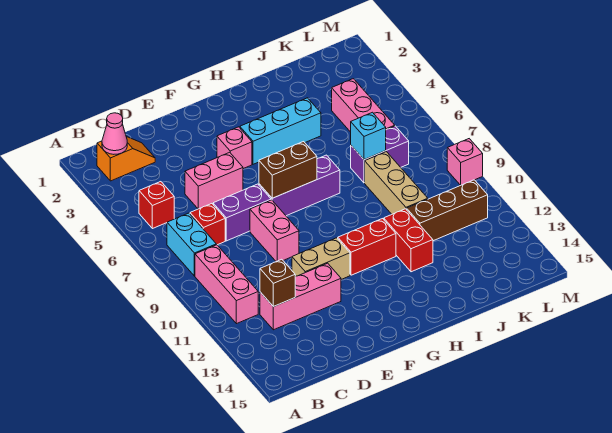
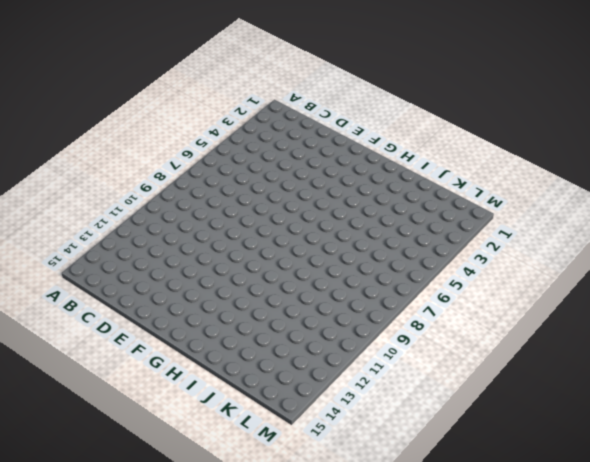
none -> orange slope B2:C2 level 1 top B
none -> red brick B5 level 1
none -> cyan brick B7:B8 level 1

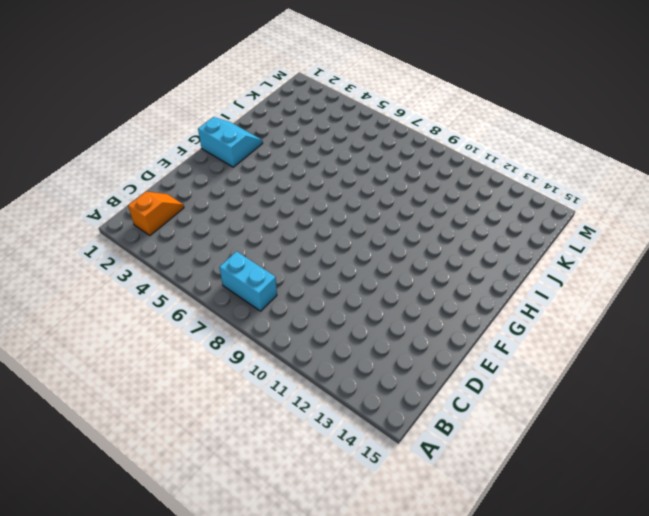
cyan slope G1:H2 level 1 top G -> none
none -> red brick B5 level 1
none -> pink brick B9:B11 level 1
none -> red brick C7 level 1

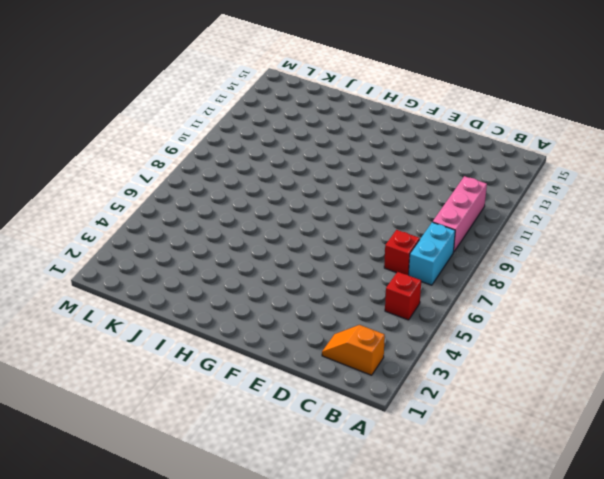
none -> pink brick C12:E12 level 1
none -> pink brick D5:E5 level 1
none -> purple brick D7:E7 level 1

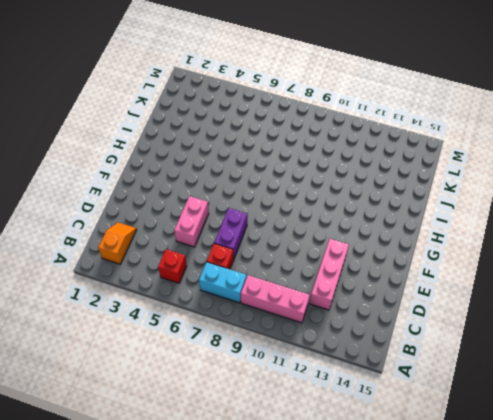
none -> pink brick E8:E9 level 1
none -> tan brick E11:F11 level 1
none -> pink brick F4 level 1

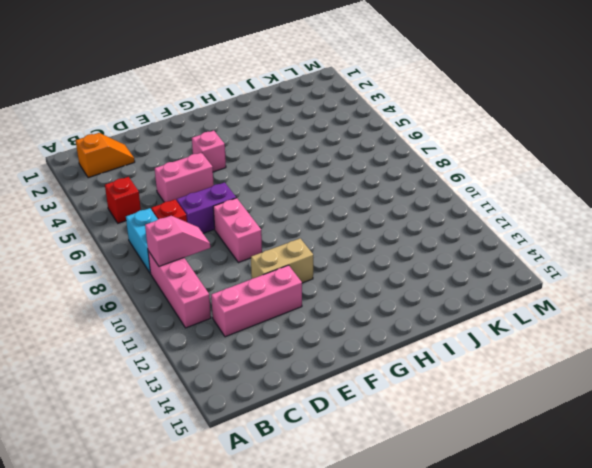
pink slope B9:C9 level 2 top B -> none
none -> purple brick F7:H7 level 1
none -> cyan brick G4:I4 level 1
none -> red brick G11:H11 level 1

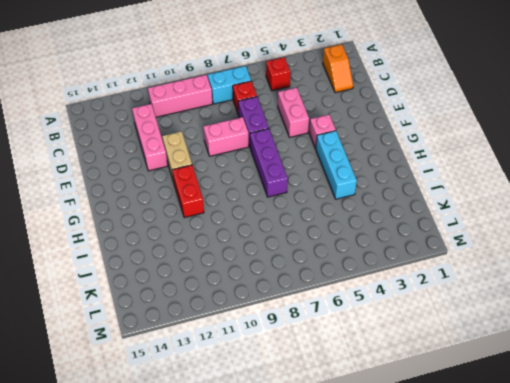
none -> red brick I11:I12 level 1
none -> purple brick J7:K7 level 1
none -> tan brick J8:J10 level 1

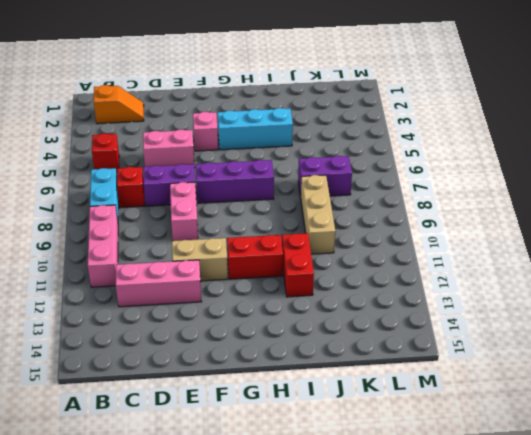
none -> brown brick J11:L11 level 1
none -> pink brick K4:K6 level 1
none -> pink brick M9 level 1

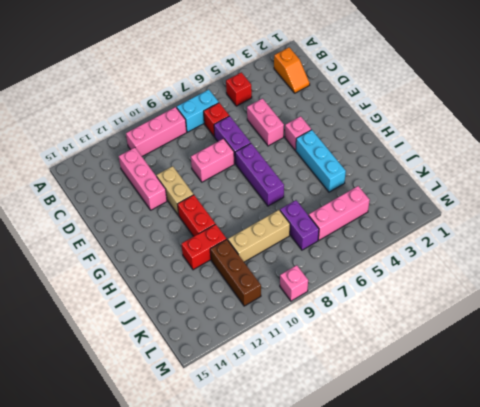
none -> pink cone B2 level 2
none -> brown brick C12 level 2
none -> brown brick F7:G7 level 2

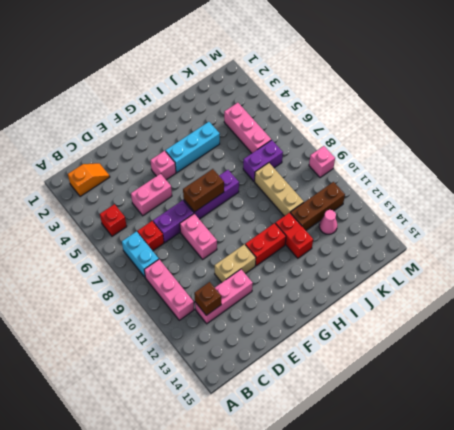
pink cone K12 level 1 -> pink cone B2 level 2
none -> cyan brick J7 level 2

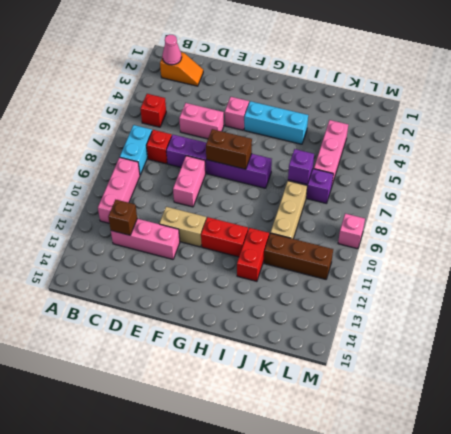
purple brick J7 level 2 -> cyan brick J7 level 2

